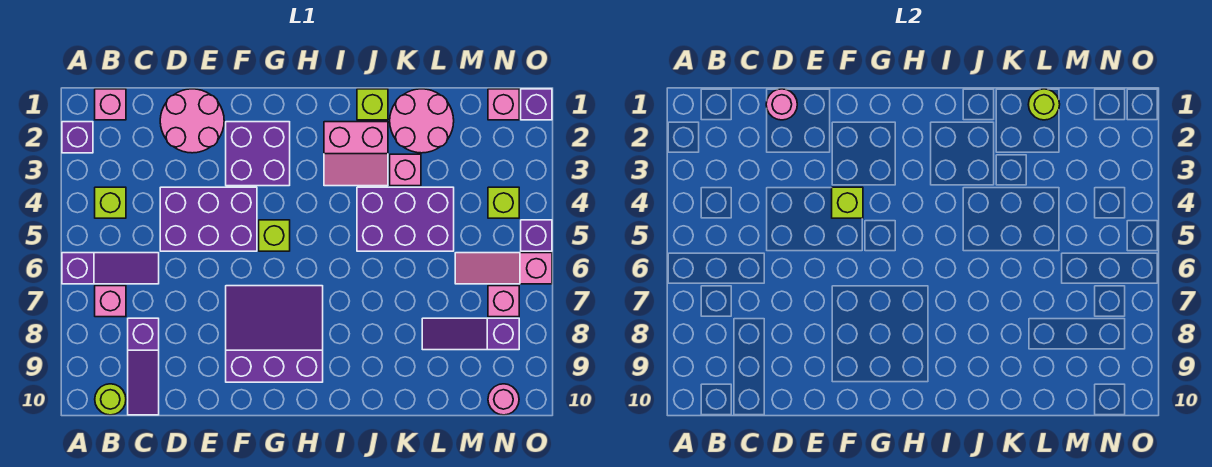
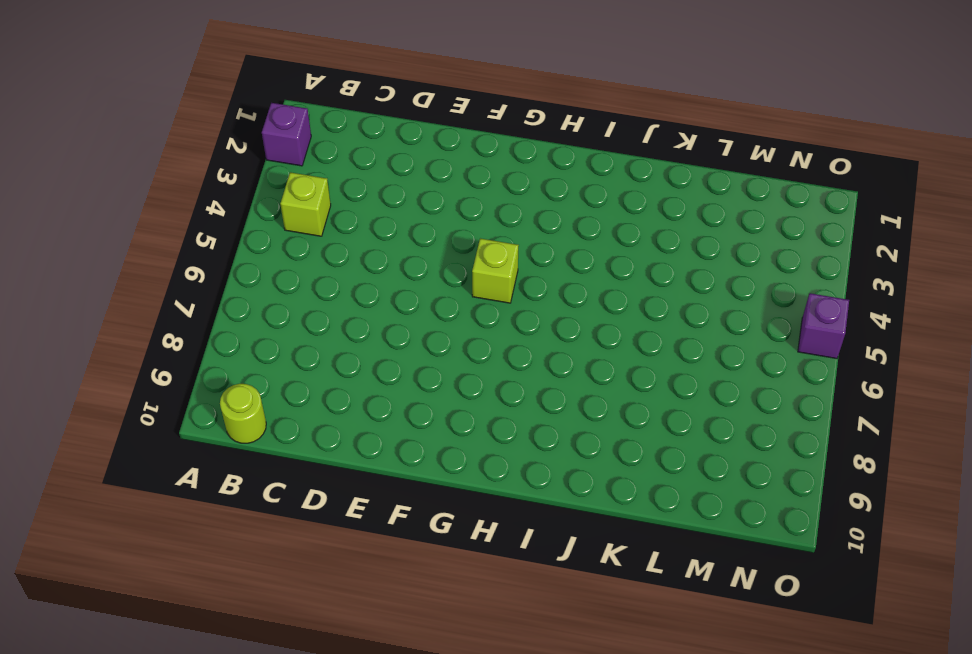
none -> purple slope A6:C6 level 1 top A
none -> pink brick B1 level 1
none -> pink brick B7 level 1

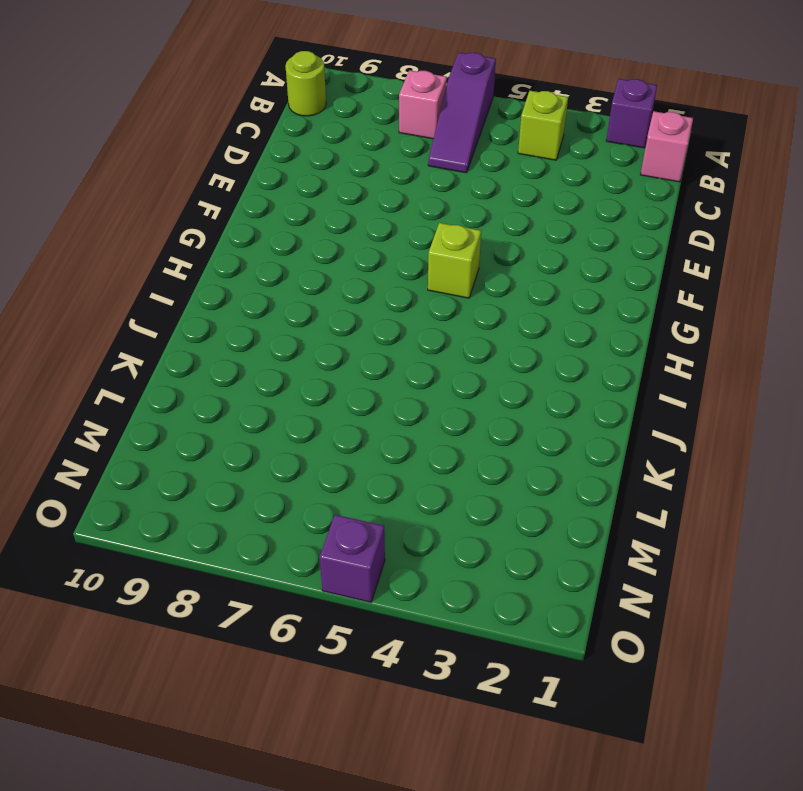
none -> purple slope C8:C10 level 1 top 8
none -> pink round brick D1:E2 level 1
none -> purple brick D4:F5 level 1

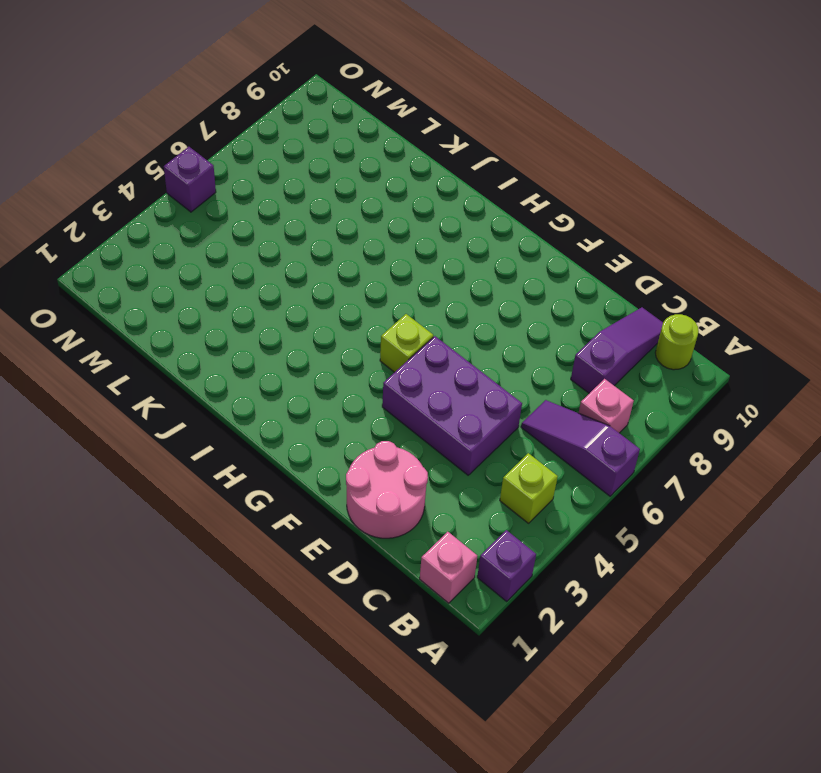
none -> purple brick F2:G3 level 1
none -> purple slope F7:H9 level 1 top 9
none -> pink slope I2:J3 level 1 top 2

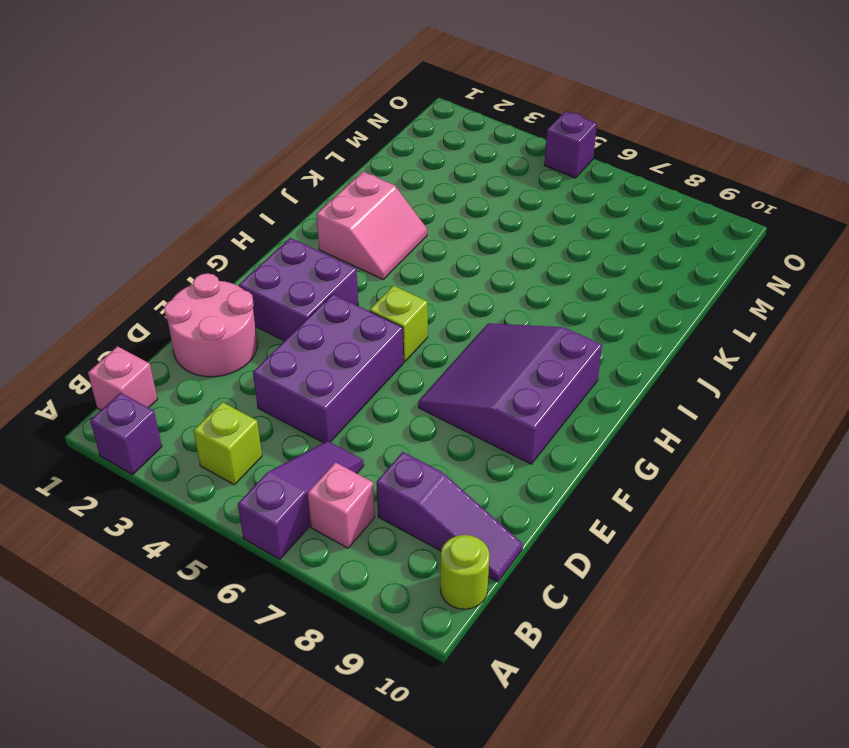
none -> lime brick J1 level 1
none -> purple brick J4:L5 level 1
none -> pink round brick K1:L2 level 1

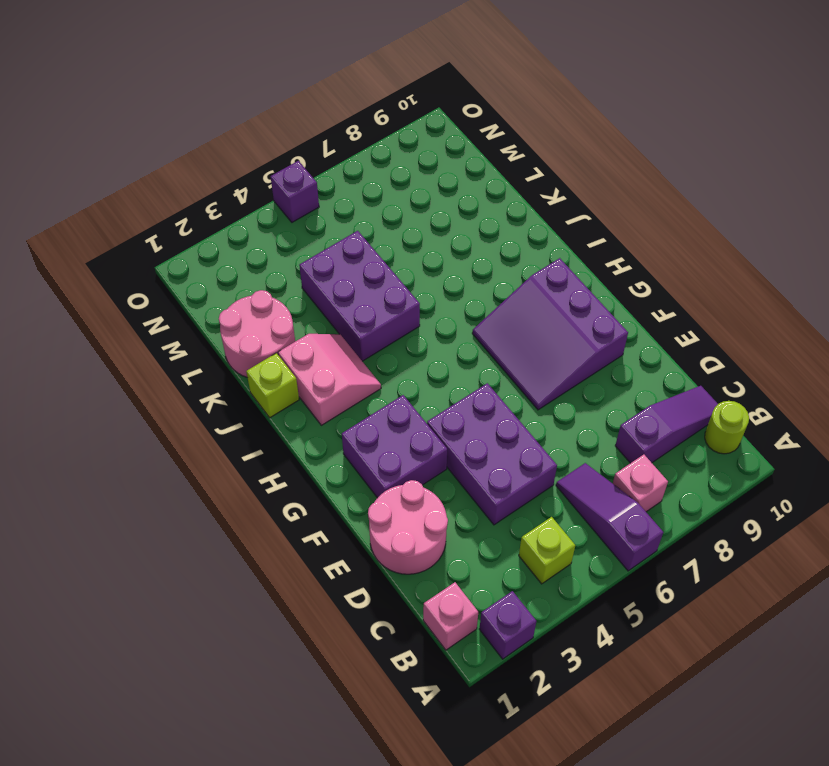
none -> lime brick G5 level 1
none -> pink brick K3 level 1
none -> purple slope L8:N8 level 1 top N

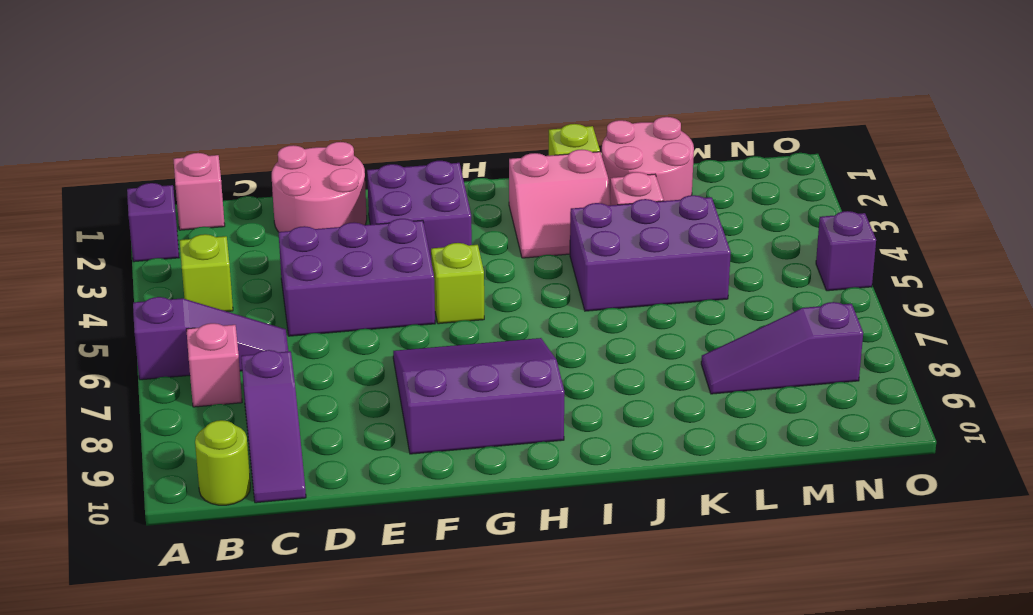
none -> pink slope M6:O6 level 1 top O
none -> pink brick N1 level 1
none -> lime brick N4 level 1

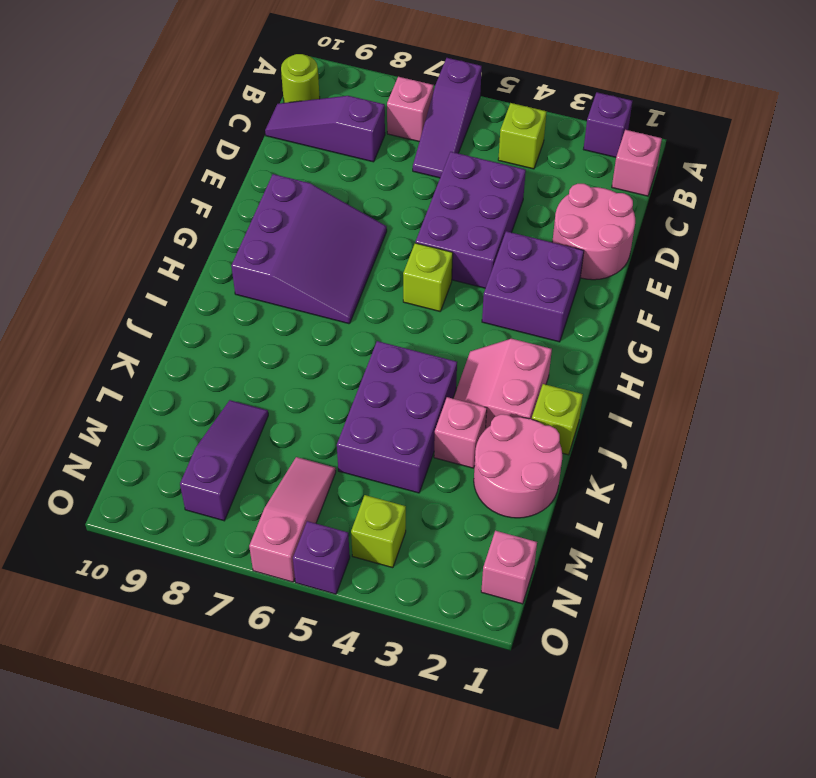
none -> pink brick N7 level 1
none -> pink round brick N10 level 1
none -> purple brick O1 level 1

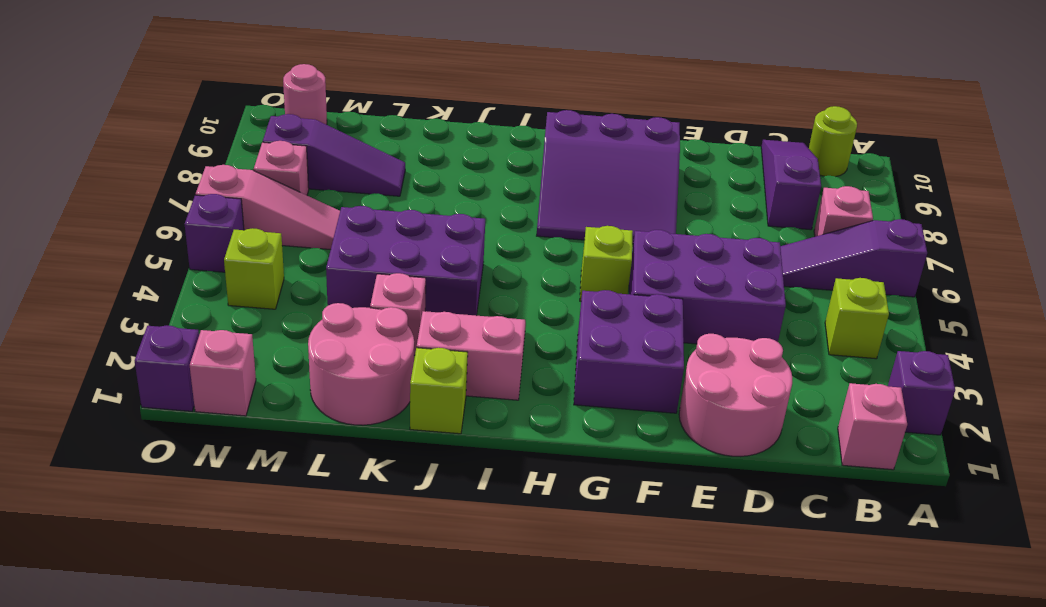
none -> pink round brick D1 level 2
none -> lime brick F4 level 2
none -> lime round brick L1 level 2

